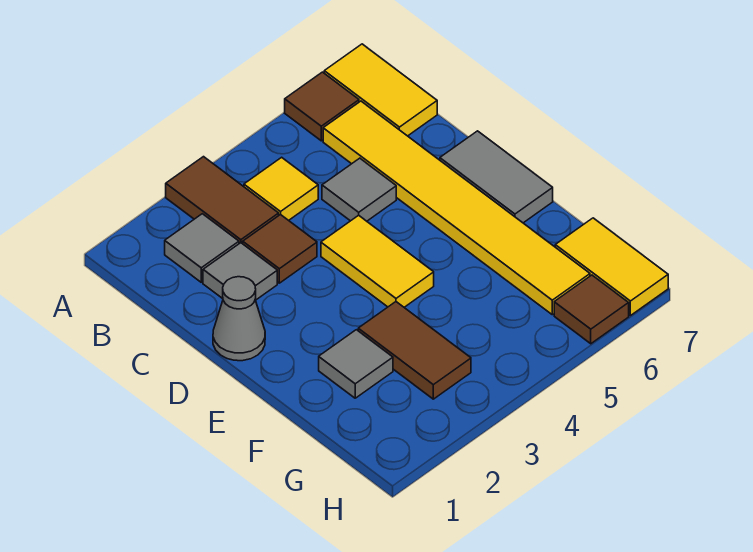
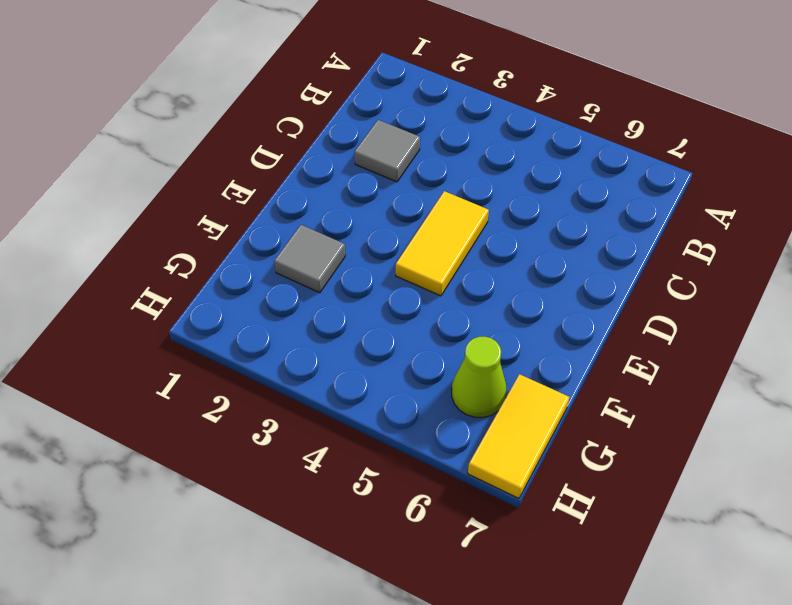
lime cone G6 level 1 -> yellow tile B6:G6 level 1
none -> brown tile A3:B3 level 1
none -> brown tile A6 level 1
none -> yellow tile A7:B7 level 1

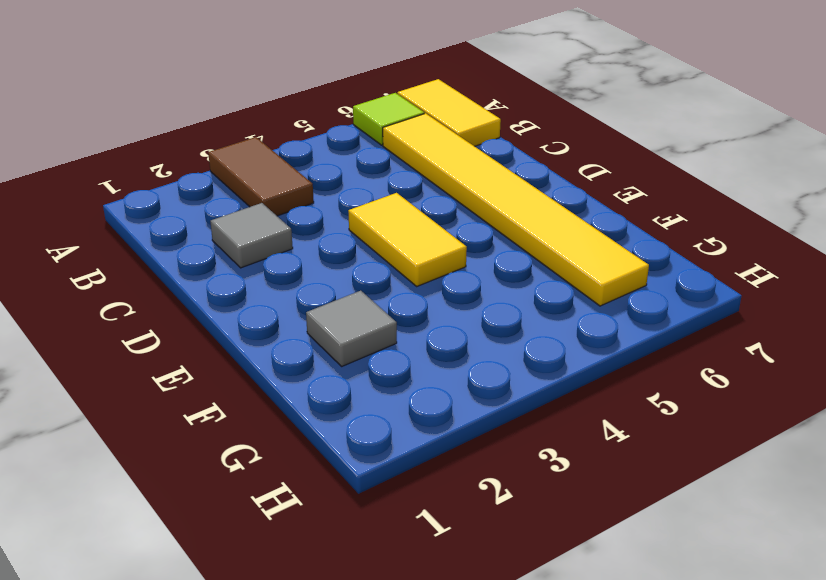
lime tile A6 level 1 -> brown tile A6 level 1
none -> grey tile B2 level 1
none -> yellow tile B4 level 1
none -> brown tile C3 level 1

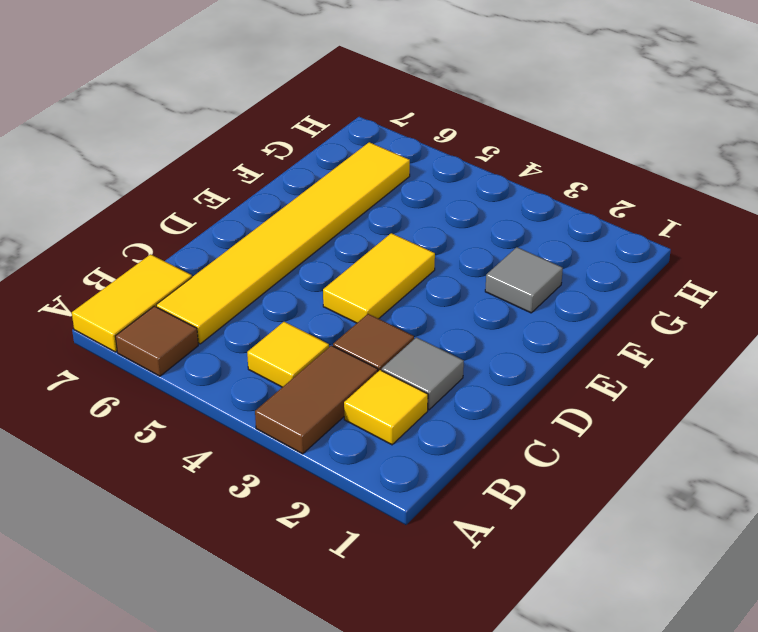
yellow tile B2 level 1 -> grey tile B2 level 1
none -> grey tile C5 level 1
none -> grey cone D1 level 1
none -> grey tile D7:E7 level 1

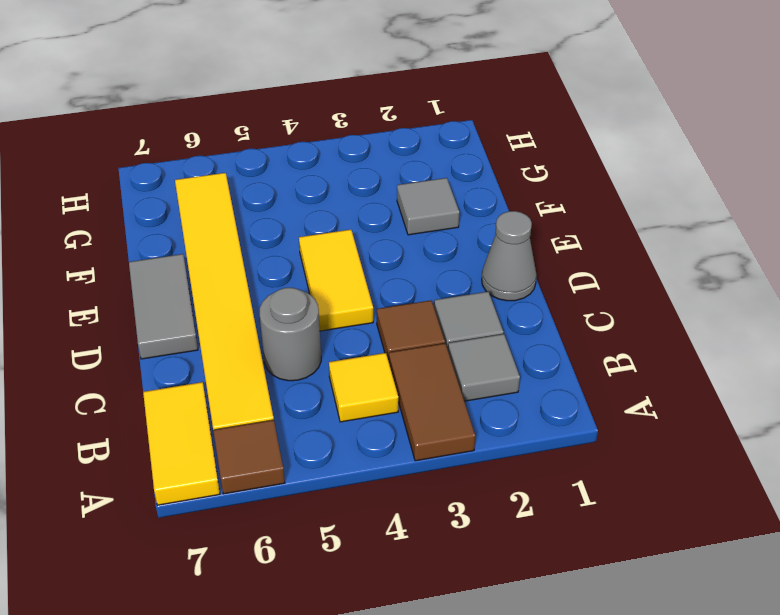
grey round brick C5 level 1 -> grey tile C5 level 1
none -> brown tile F3:G3 level 1
none -> yellow tile G7:H7 level 1
none -> brown tile H6 level 1

